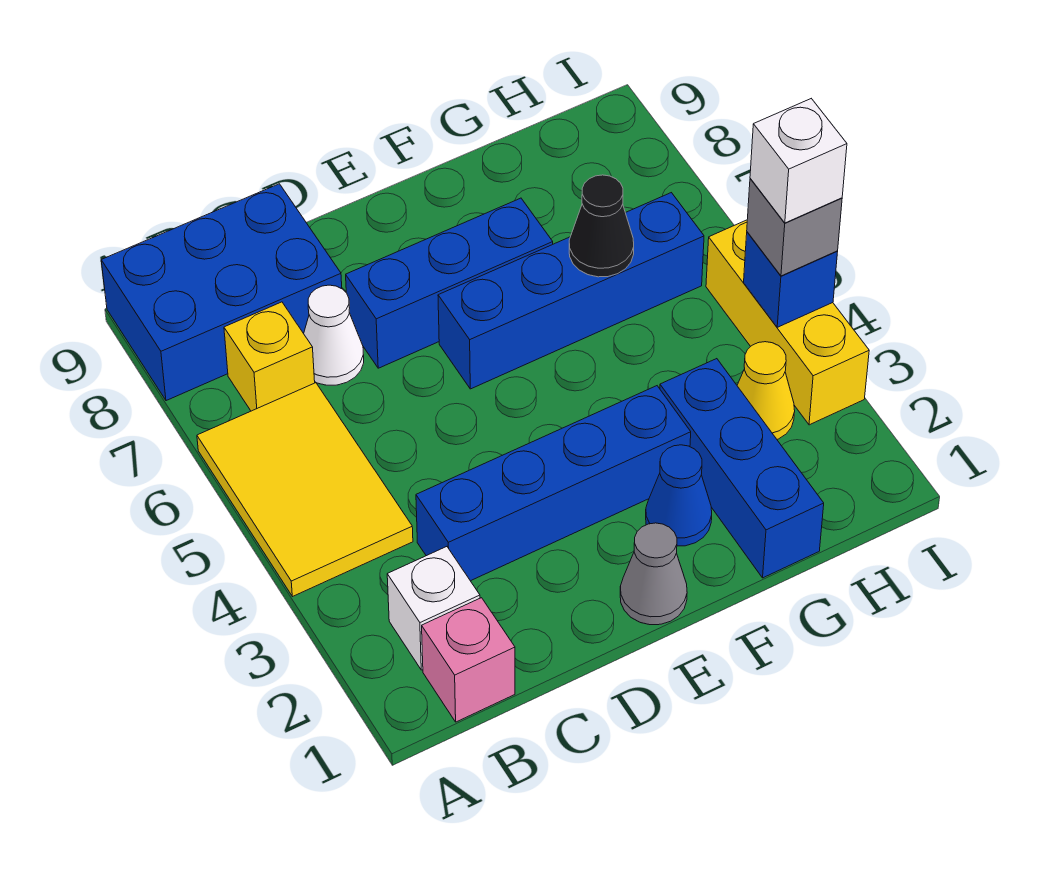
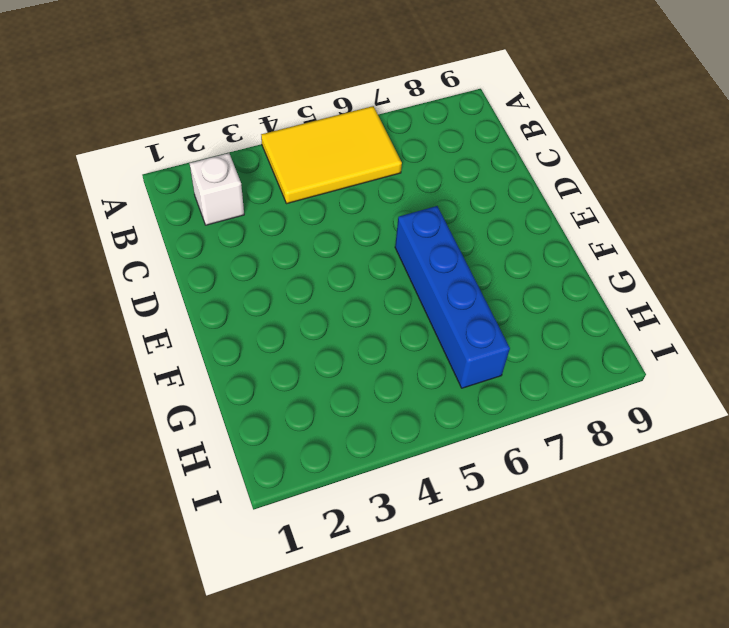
none -> blue brick A8:C9 level 1
none -> pink brick B1 level 1
none -> yellow brick B7 level 1

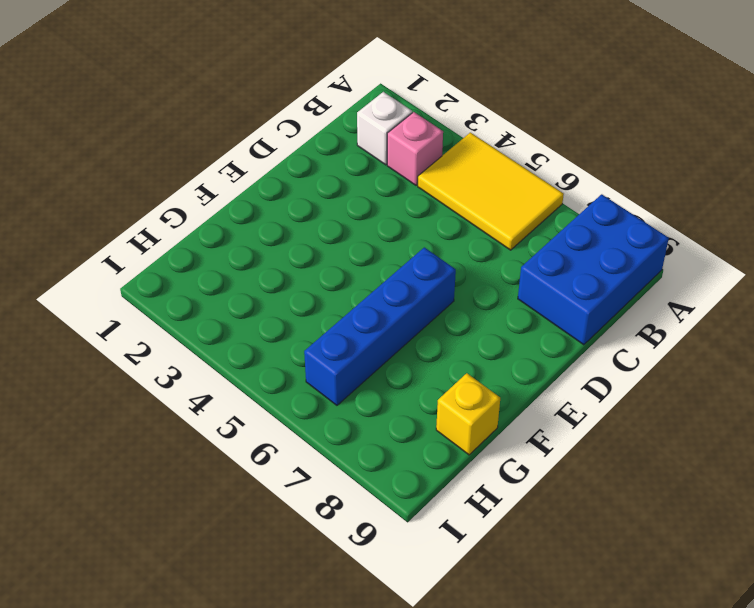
pink brick B3 level 1 -> pink brick B1 level 1
yellow brick G9 level 1 -> yellow brick B7 level 1
none -> blue brick C3:F3 level 1
none -> white cone C7 level 1
none -> blue brick D7:F7 level 1

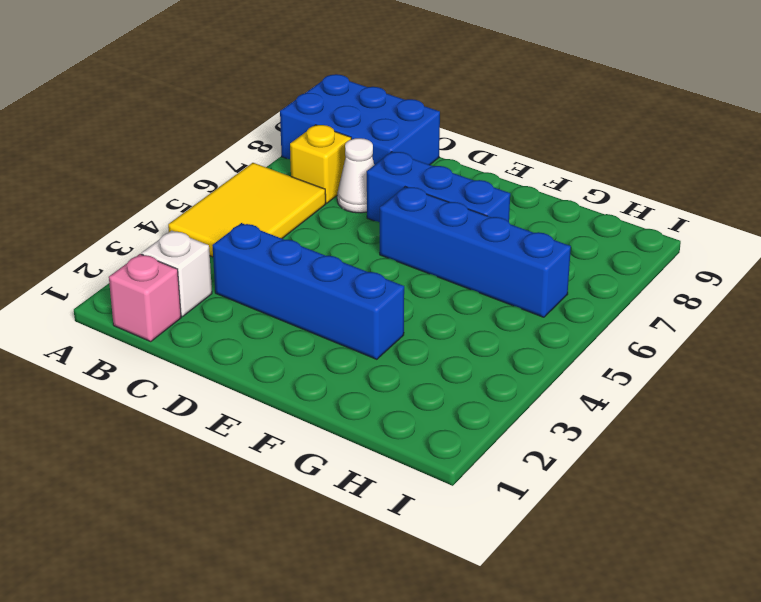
none -> grey cone E1 level 1
none -> blue cone F2 level 1
none -> blue brick G1:G3 level 1

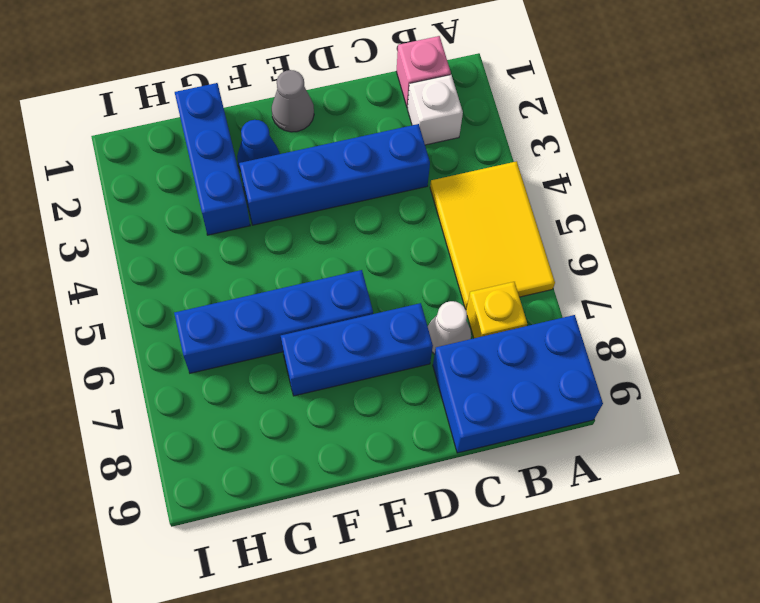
none -> yellow cone H3 level 1
none -> yellow brick I3:I5 level 1
none -> black cone G6 level 2

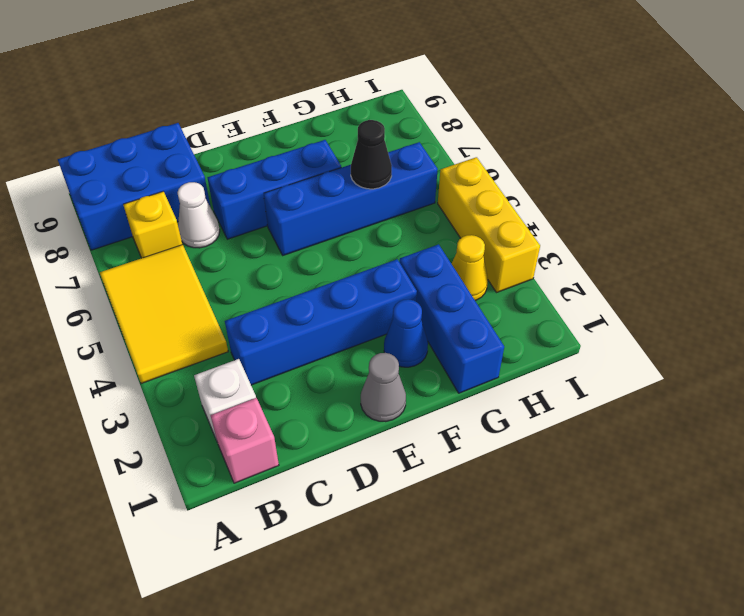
none -> blue brick I4 level 2
none -> grey brick I4 level 3
none -> white brick I4 level 4

